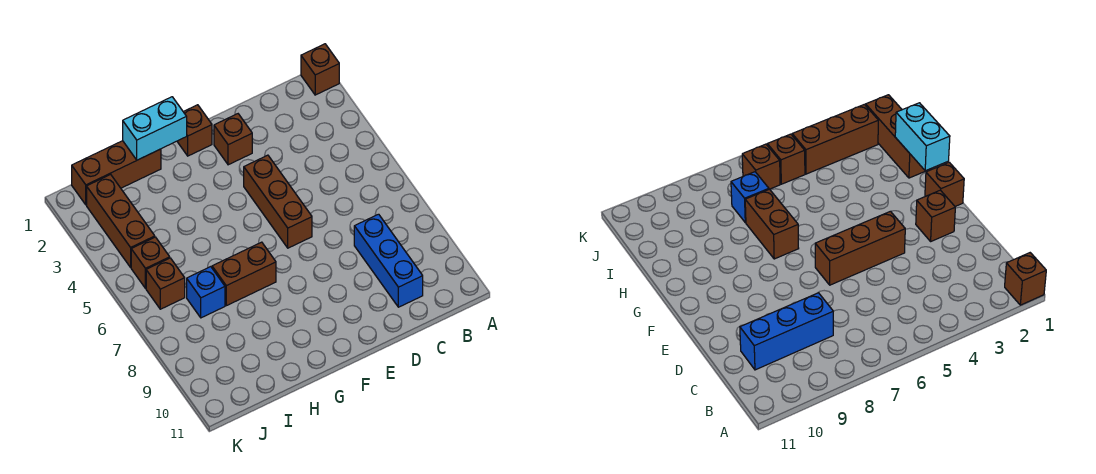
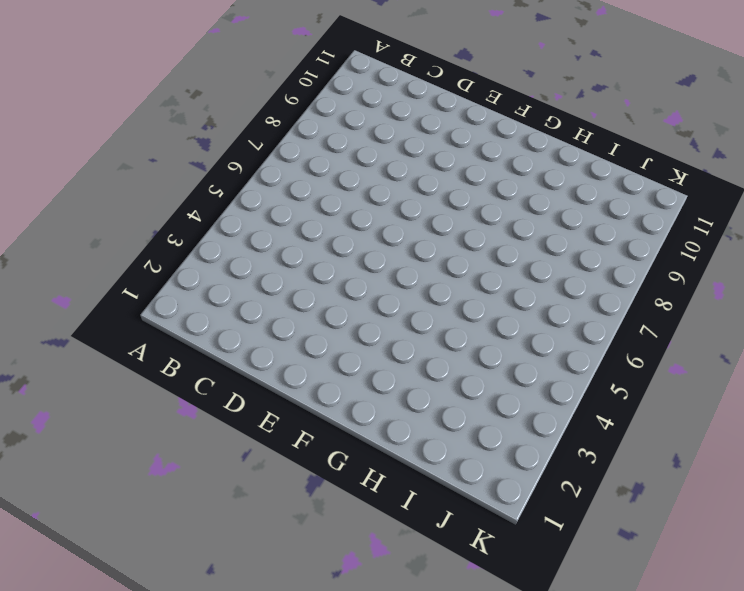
none -> brown brick A1 level 1
none -> blue brick C8:C10 level 1
none -> brown brick E2 level 1

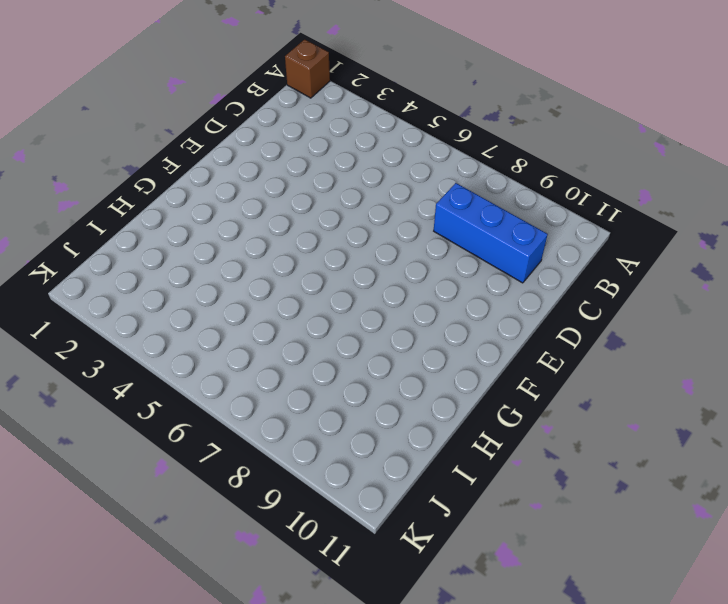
none -> brown brick E2 level 1
none -> brown brick E4:E6 level 1
none -> brown brick F1 level 1

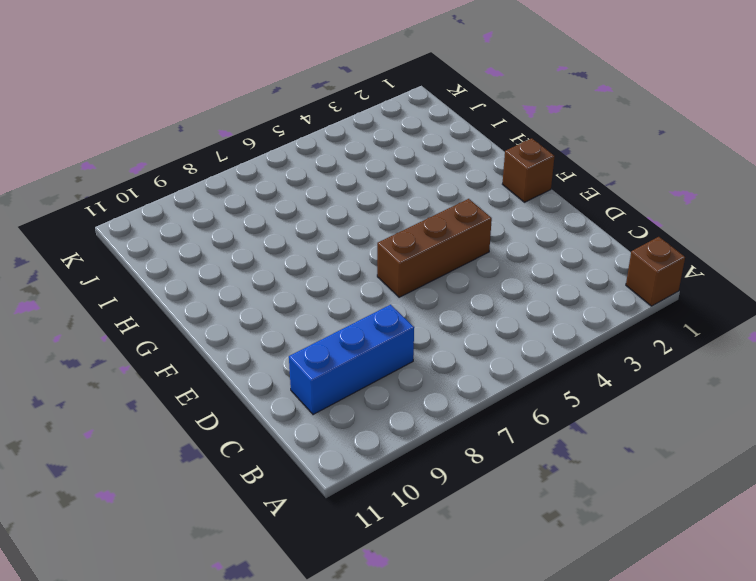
none -> brown brick E2 level 1
none -> brown brick G7:H7 level 1
none -> brown brick H1:J1 level 1

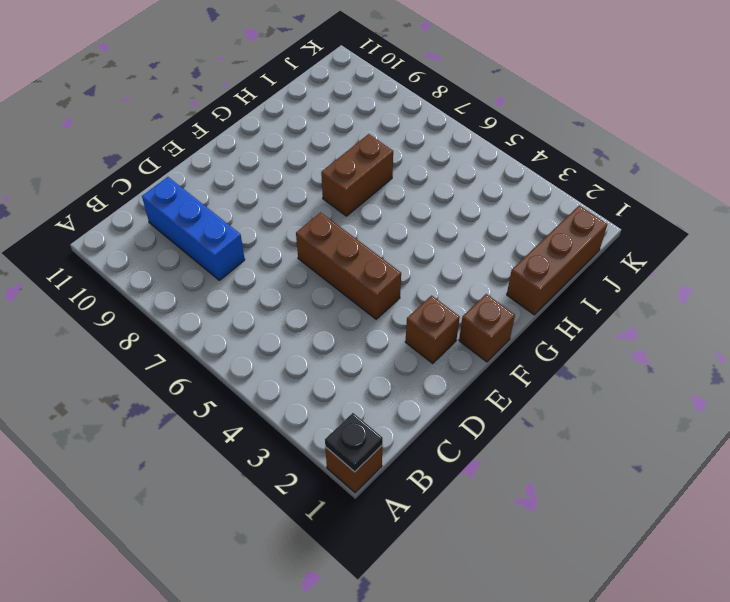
black plate A1 level 2 -> none
none -> blue brick I7 level 1
none -> brown brick J2:J4 level 1
none -> brown brick J5 level 1

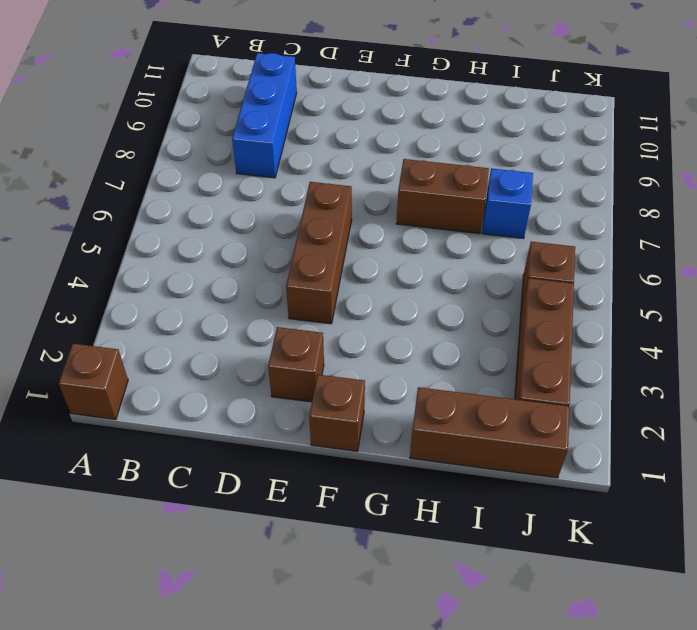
none -> brown brick J6 level 1
none -> cyan brick G1:H1 level 2

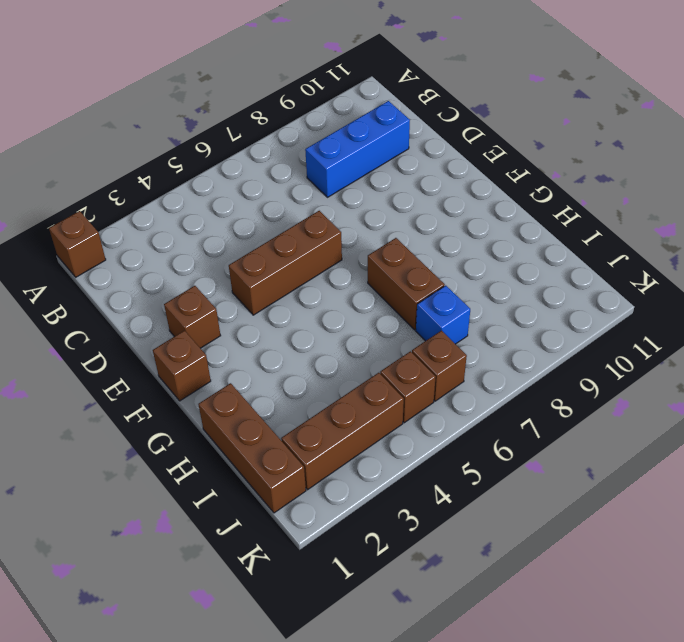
none -> cyan brick G1:H1 level 2

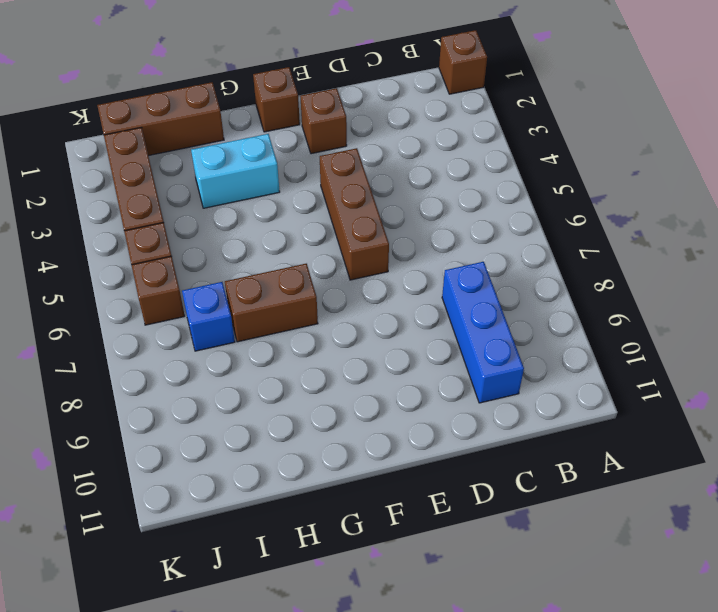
cyan brick G3:H3 level 1 -> cyan brick G1:H1 level 2

